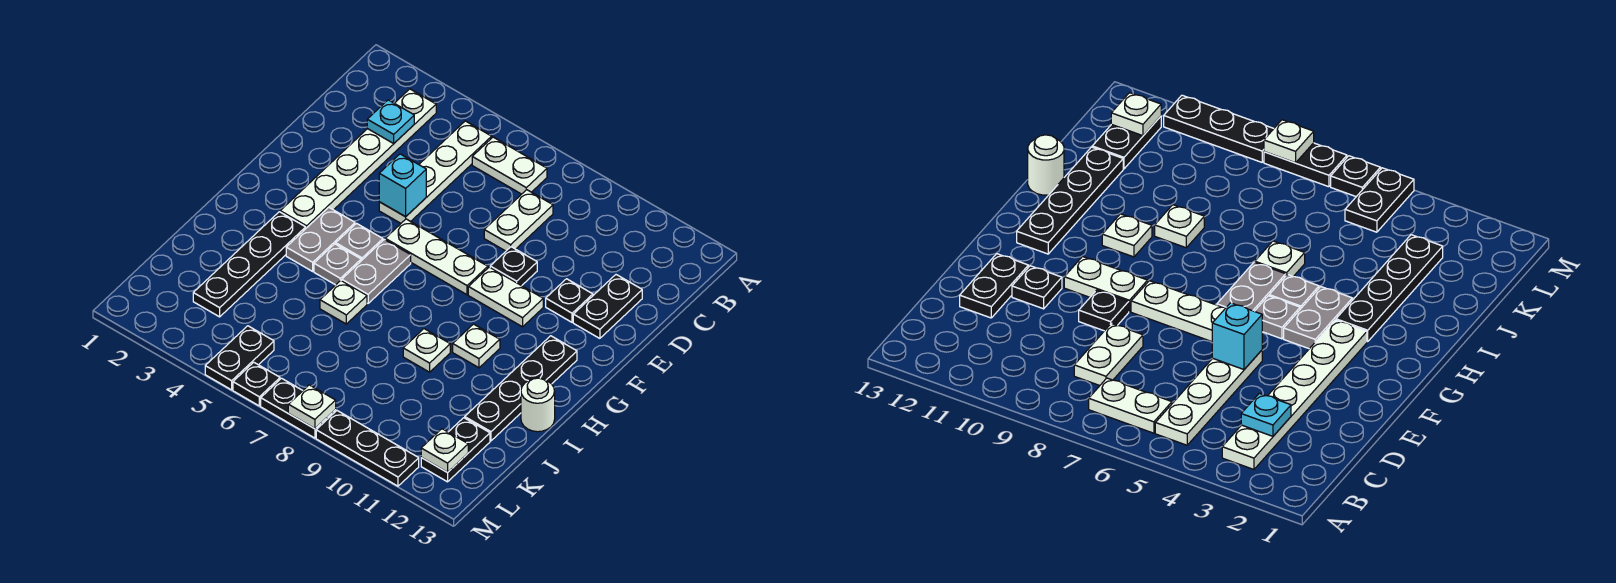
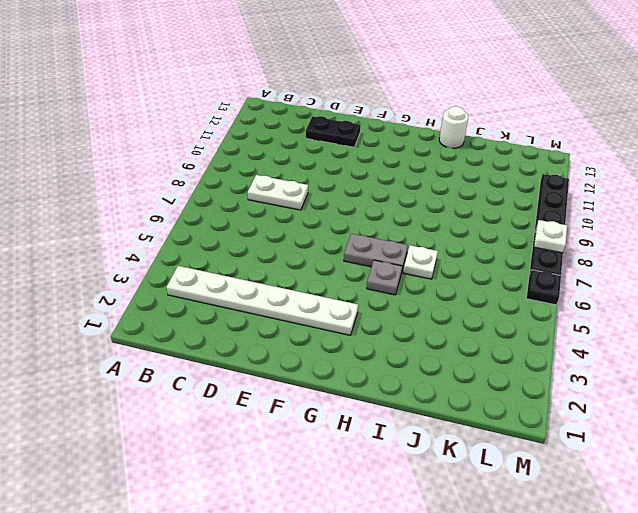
none -> white plate B5:E5 level 1
none -> white plate B6:B7 level 1
none -> black plate E9 level 1

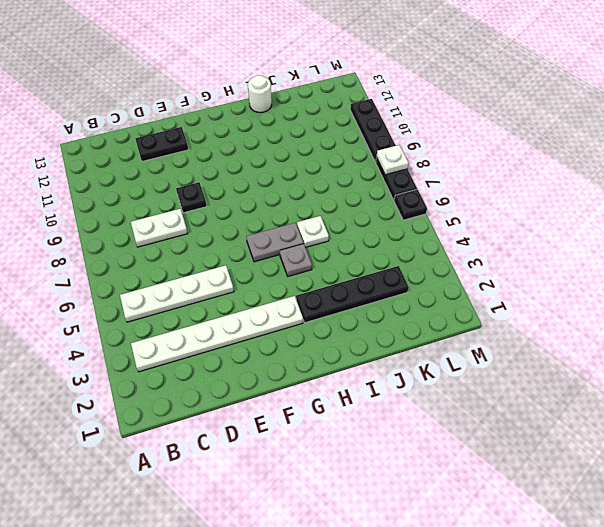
none -> white plate B6:B7 level 1
none -> black plate E11 level 1
none -> white plate F6:F8 level 1

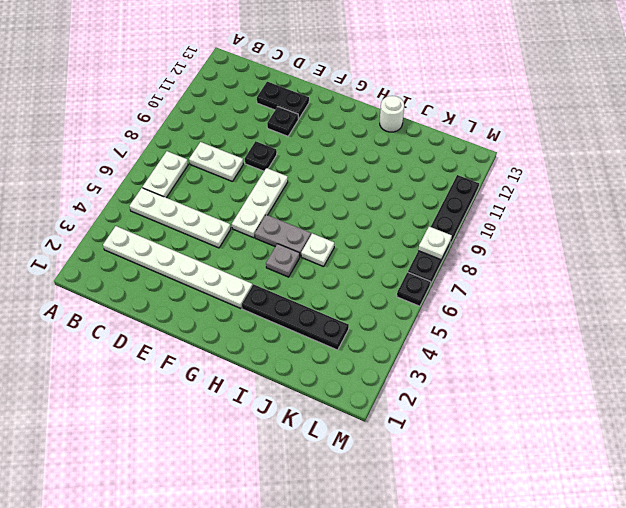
none -> white plate F9:F10 level 1
none -> grey plate G4:H4 level 1
none -> grey plate G5 level 1

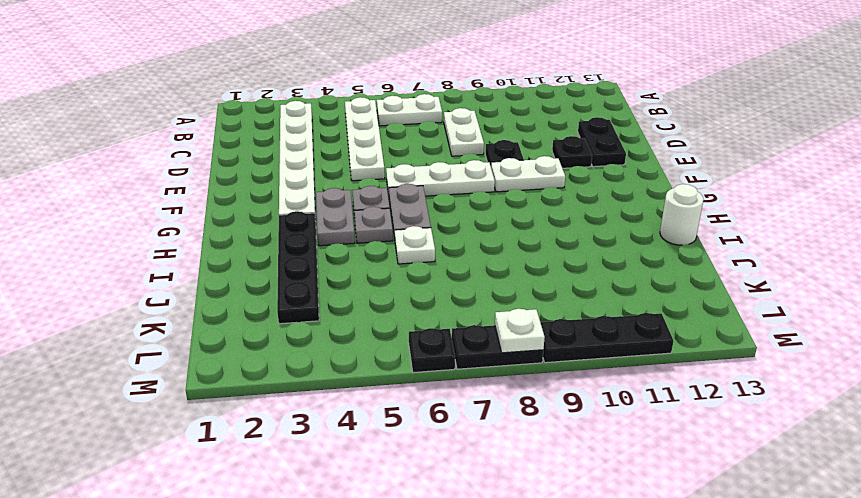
none -> black plate G12:J12 level 1
none -> white plate H10 level 1
none -> white plate I9 level 1

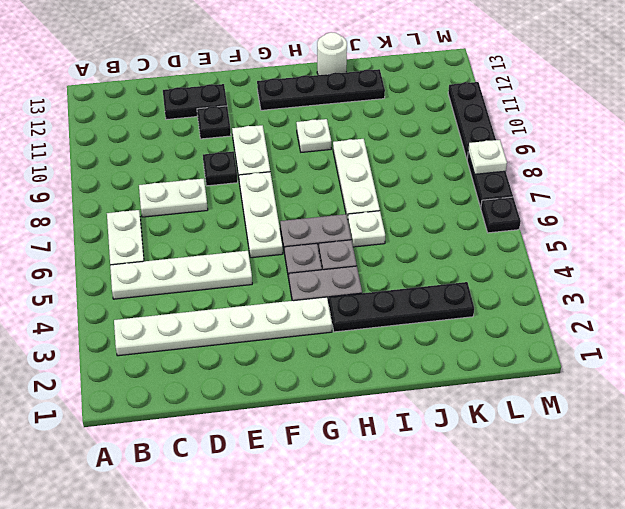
white plate I7:I9 level 1 -> white plate I9 level 1
none -> black plate K12:L12 level 1
none -> black plate L5:M5 level 1
none -> cyan plate C3 level 2

